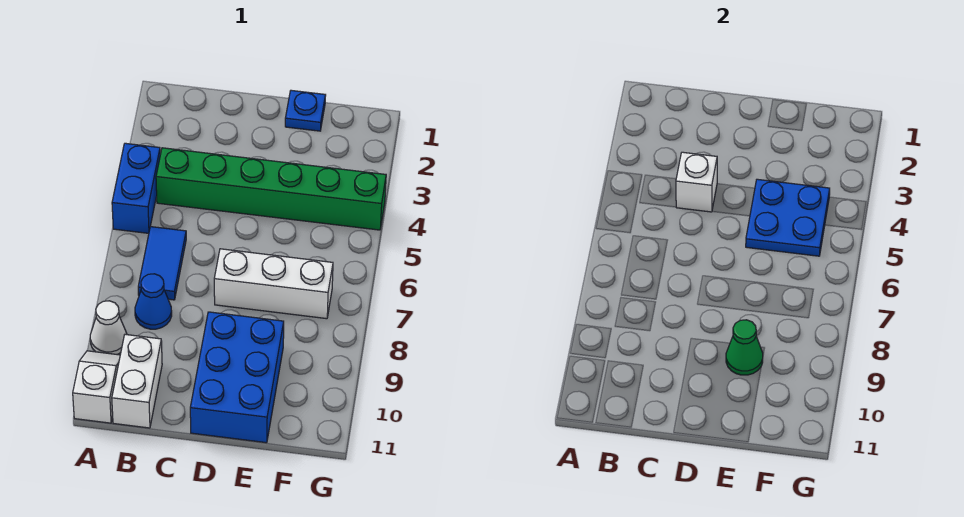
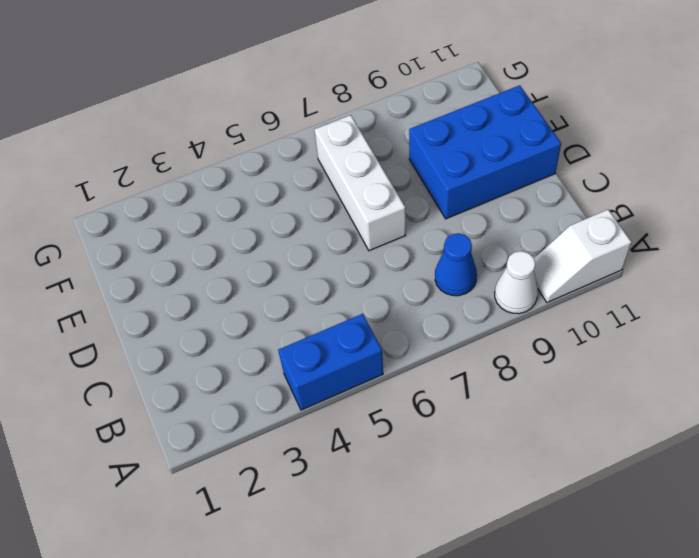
none -> green brick B4:G4 level 1
none -> blue tile B6:B7 level 1
none -> white brick B10:B11 level 1

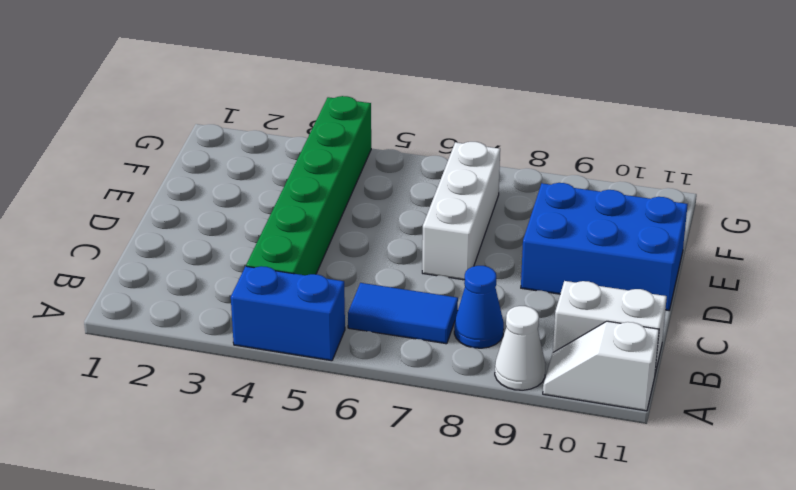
none -> blue plate E1 level 1
none -> white brick C4 level 2
none -> blue plate E4:F5 level 2

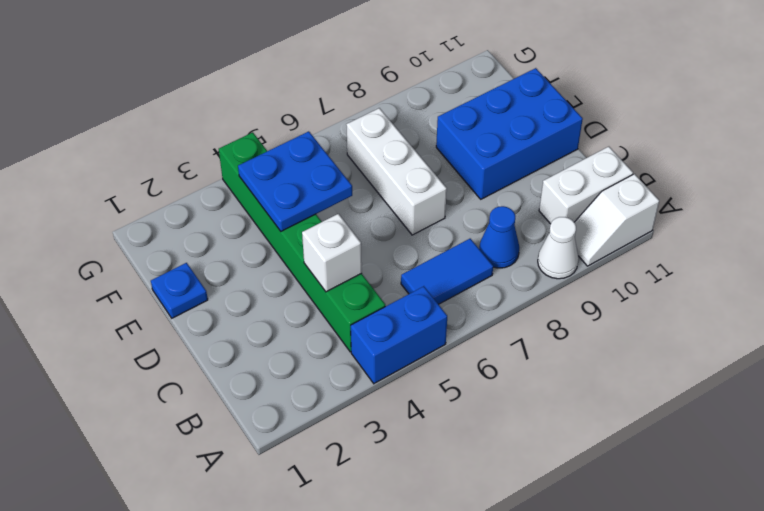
none -> green cone E9 level 2

